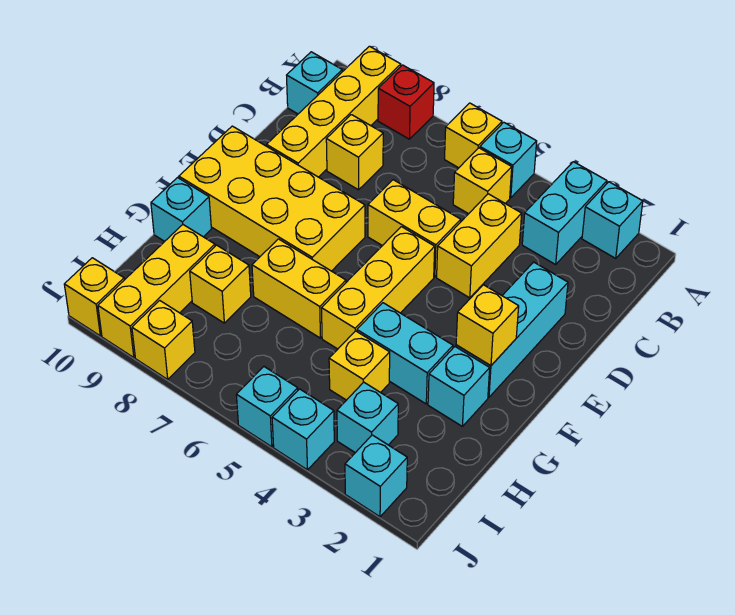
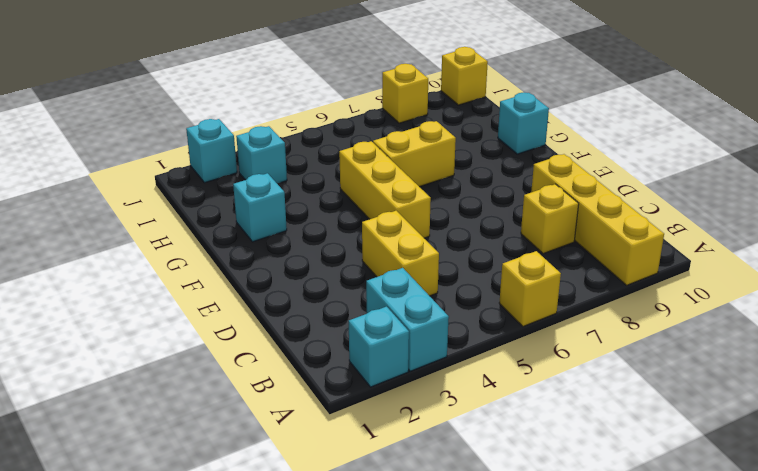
none -> cyan brick A5 level 1
none -> red brick A8 level 1
none -> yellow brick B5 level 1

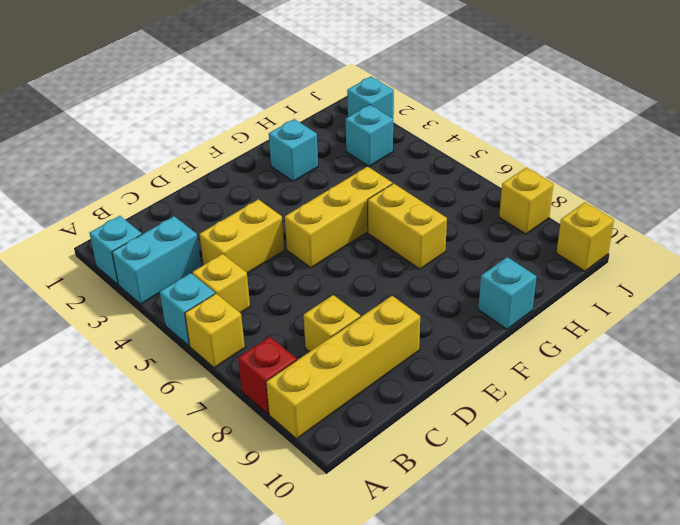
none -> cyan brick B10 level 1
none -> cyan brick D2:F2 level 1
none -> yellow brick D5:D6 level 1

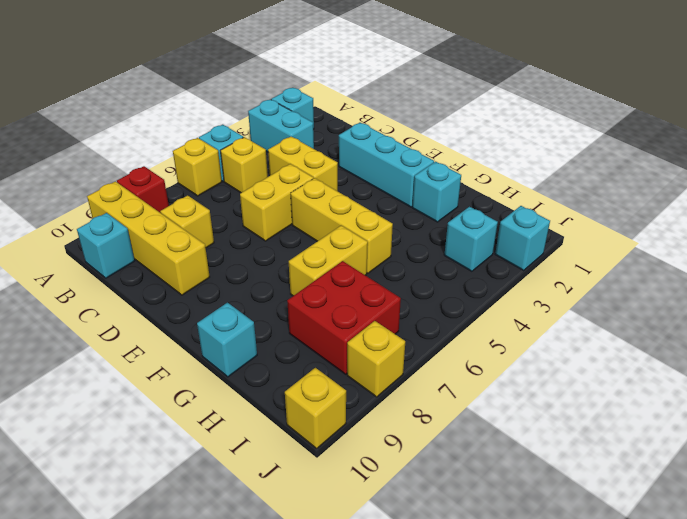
red brick H7:I8 level 1 -> yellow brick H8 level 1
none -> yellow brick E7:F10 level 1
none -> cyan brick G3:G4 level 1
none -> yellow brick H4 level 1

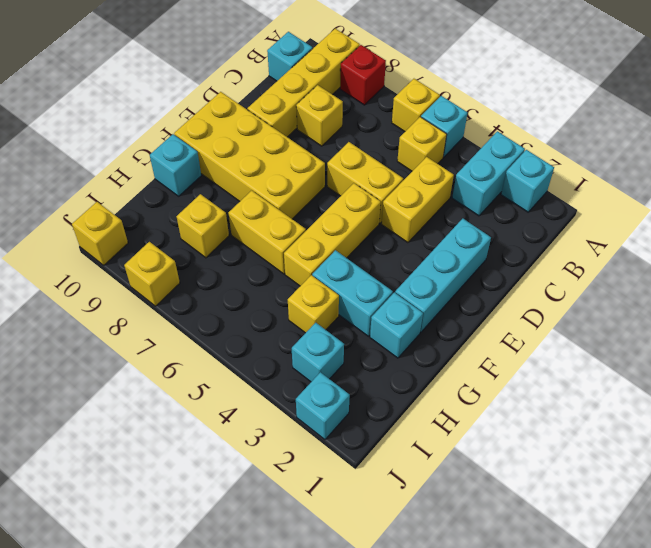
none -> yellow brick H9:J9 level 1
none -> cyan brick J4 level 1
none -> cyan brick J5 level 1

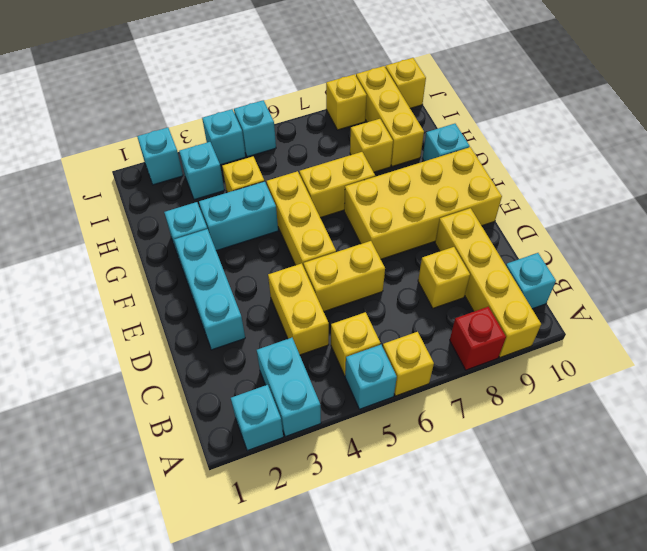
none -> yellow brick F2 level 2

